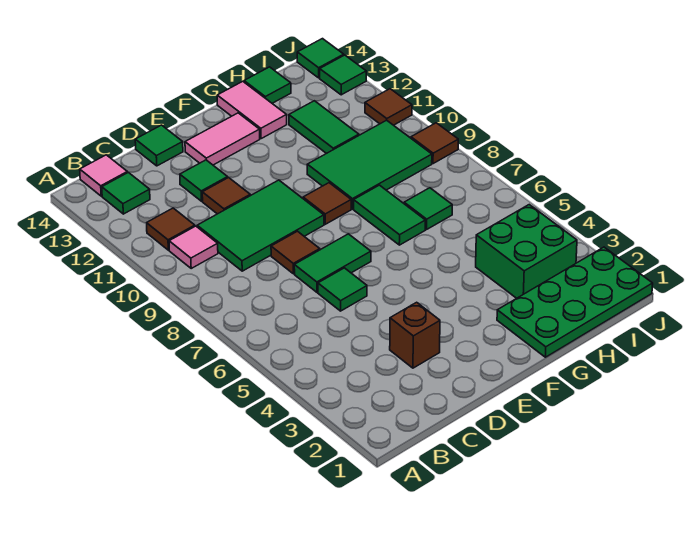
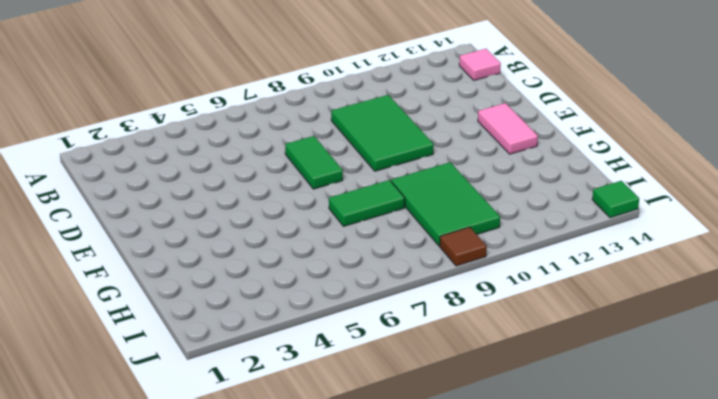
none -> pink tile B10 level 1
none -> brown tile B11 level 1
none -> green tile B13 level 1

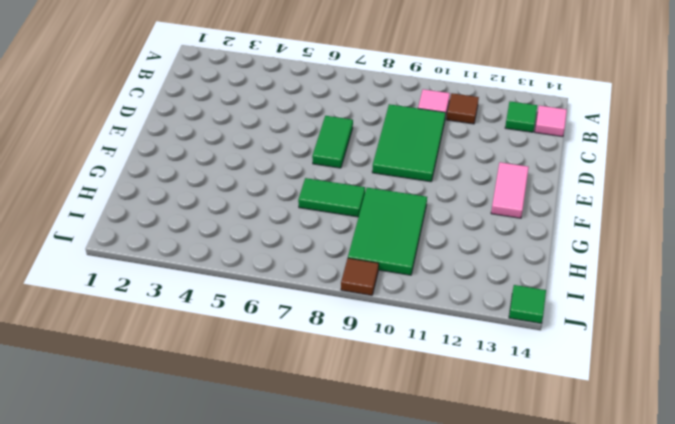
none -> brown brick D3 level 1
none -> green tile D6 level 1
none -> brown tile D8 level 1

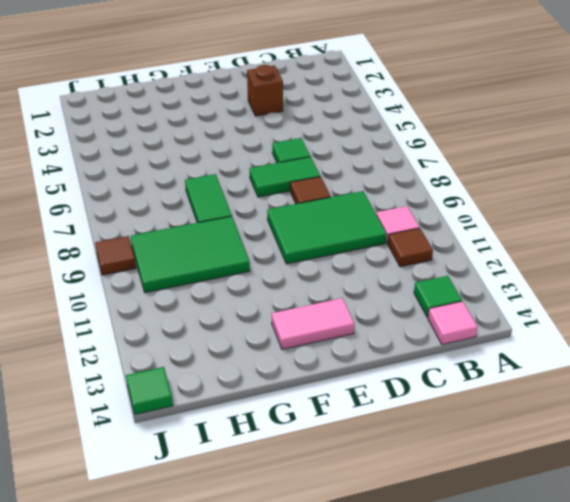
none -> brown tile D11 level 1
none -> green tile D12 level 1
none -> green tile D14 level 1

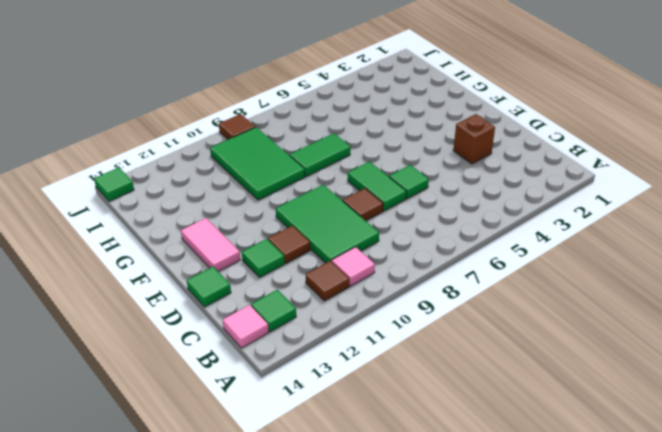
none -> brown tile F9 level 1
none -> green plate G1:J2 level 1
none -> pink tile G13:G14 level 1

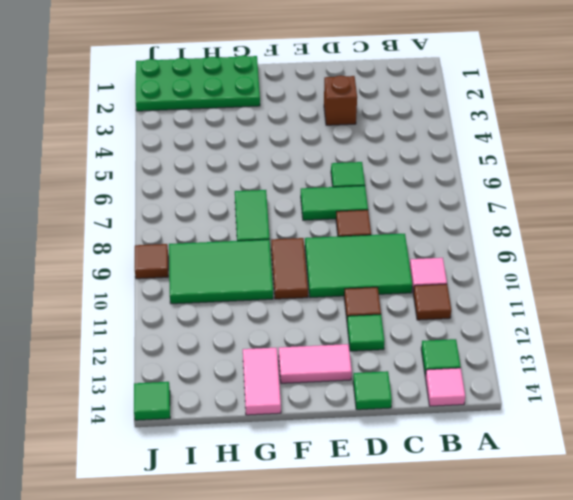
brown tile F9:F10 level 1 -> brown tile F9 level 1
none -> green brick H3:I4 level 1
none -> green tile H7 level 1
none -> green tile H11:H12 level 1

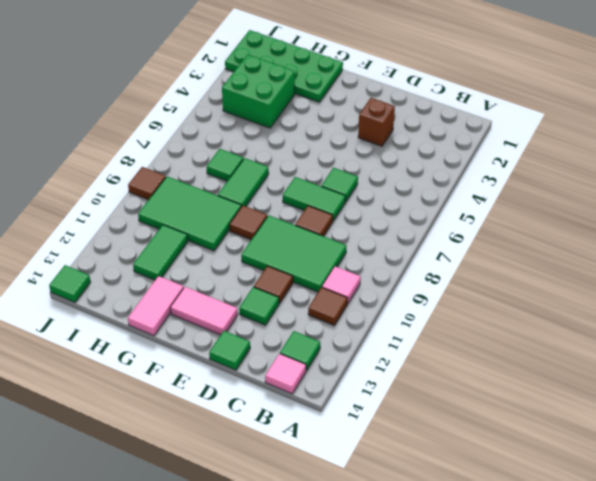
none -> green tile H14 level 1
none -> brown tile J11 level 1
none -> green tile J13 level 1

